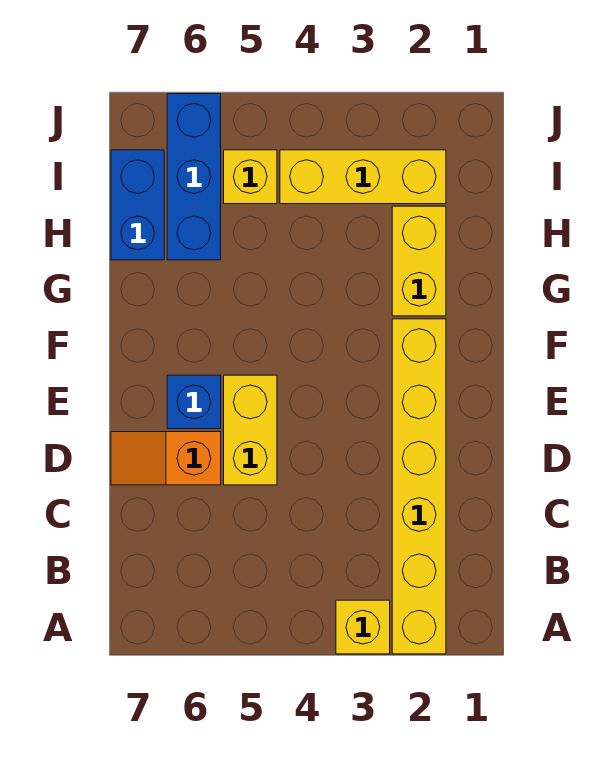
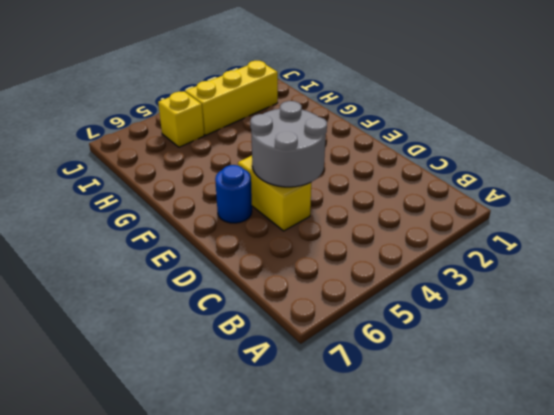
grey round brick D4:E5 level 2 -> none
blue round brick E6 level 1 -> blue brick E6 level 1
none -> yellow brick A2:F2 level 1
none -> yellow brick A3 level 1

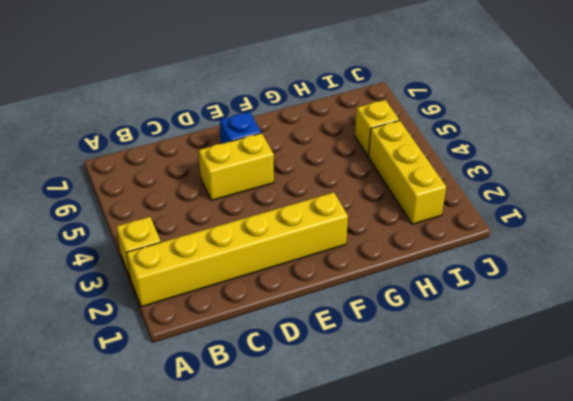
none -> orange slope D6:D7 level 1 top 6
none -> yellow brick G2:H2 level 1

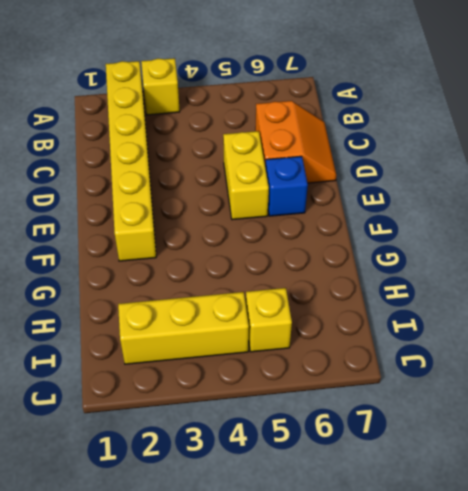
orange slope C6:D7 level 1 top 6 -> orange slope D6:D7 level 1 top 6
none -> yellow brick G2:H2 level 1
none -> blue brick H6:J6 level 1

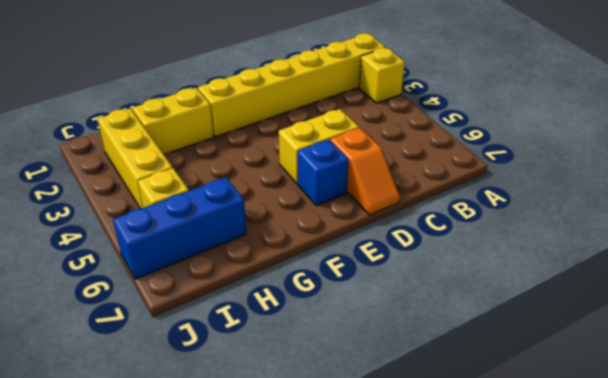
none -> blue brick H7:I7 level 1

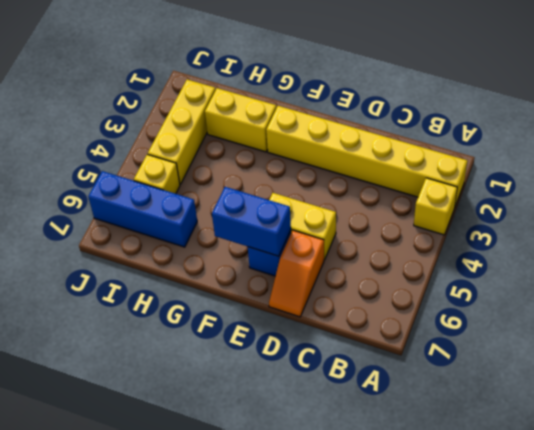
blue brick E6:F6 level 2 -> blue brick H7:I7 level 1

